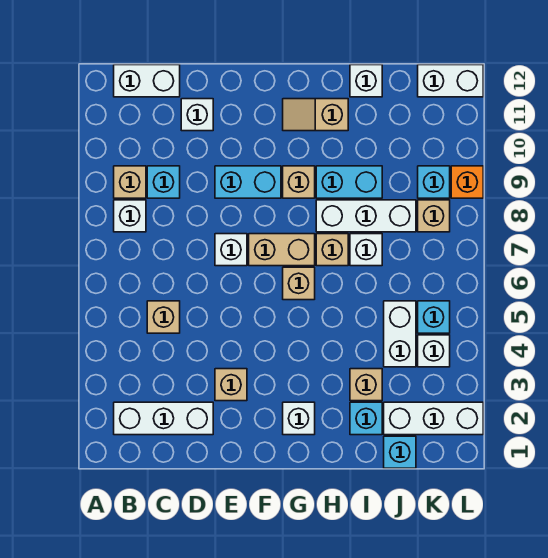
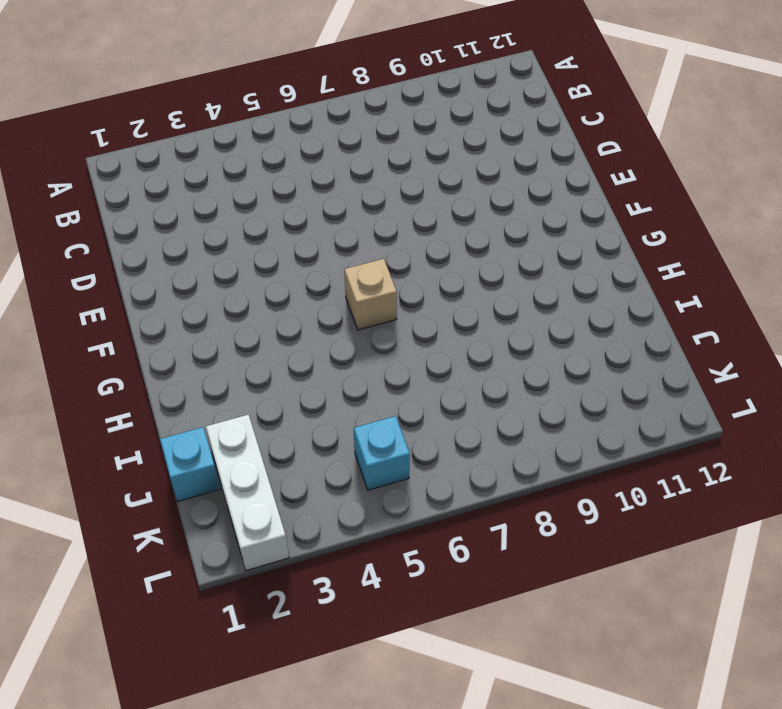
none -> white brick B2:D2 level 1
none -> white brick B8 level 1
none -> tan brick B9 level 1
none -> white brick B12:C12 level 1

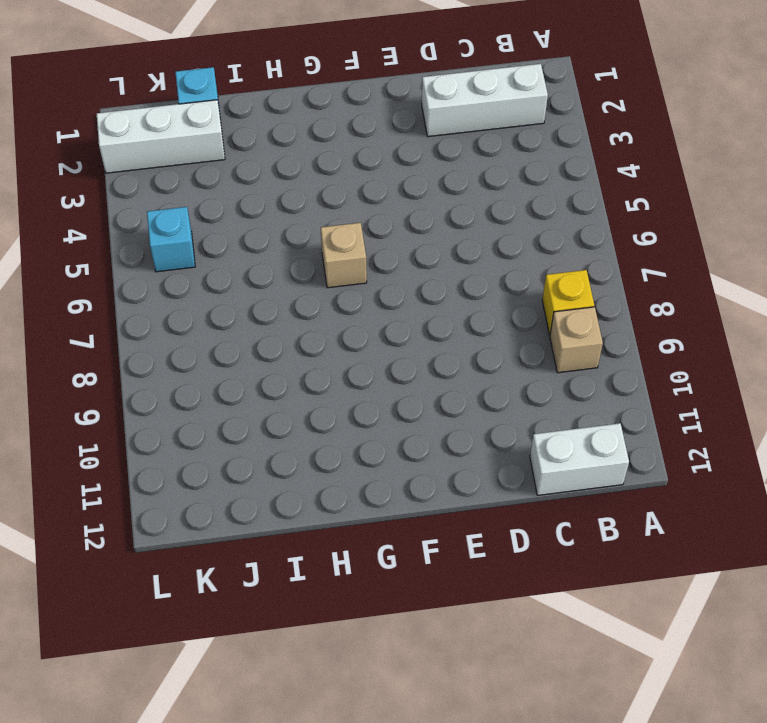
yellow brick B8 level 1 -> white brick B8 level 1
none -> tan brick C5 level 1
none -> cyan brick C9 level 1
none -> white brick D11 level 1
none -> tan brick E3 level 1

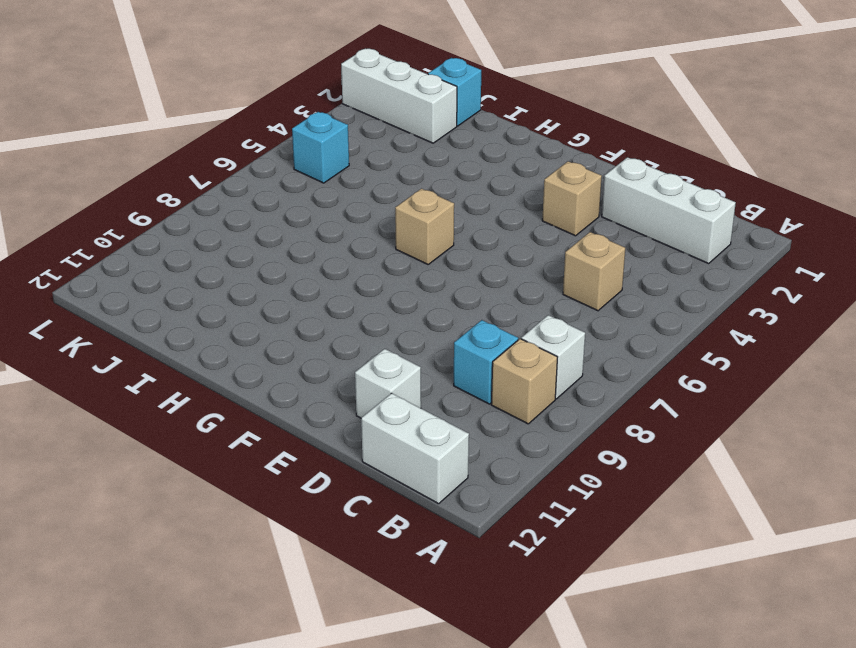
none -> white brick E7 level 1
none -> cyan brick E9:F9 level 1
none -> tan brick F7:G7 level 1
none -> white brick G2 level 1

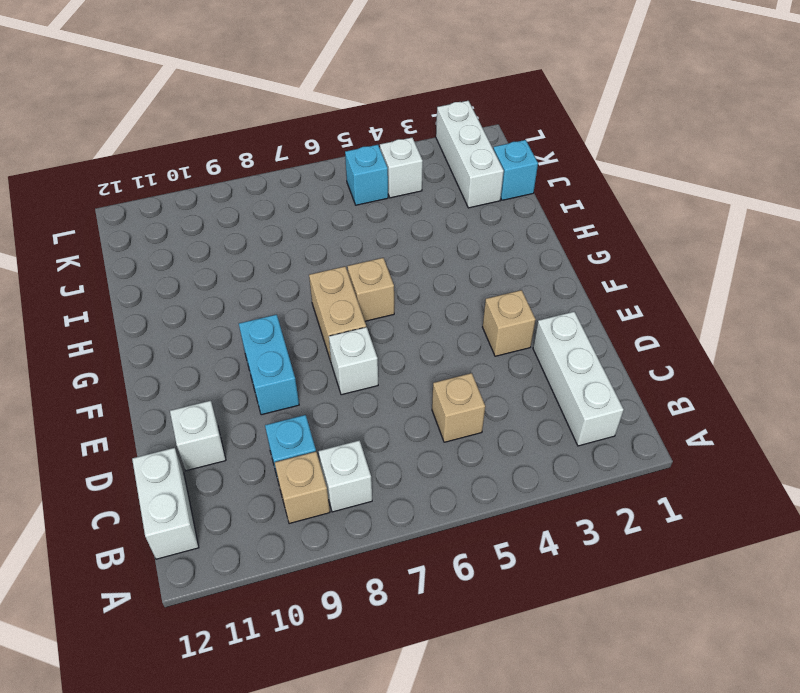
none -> white brick G2 level 1
none -> tan brick G9 level 1
none -> tan slope G11:H11 level 1 top H
none -> tan brick H7 level 1

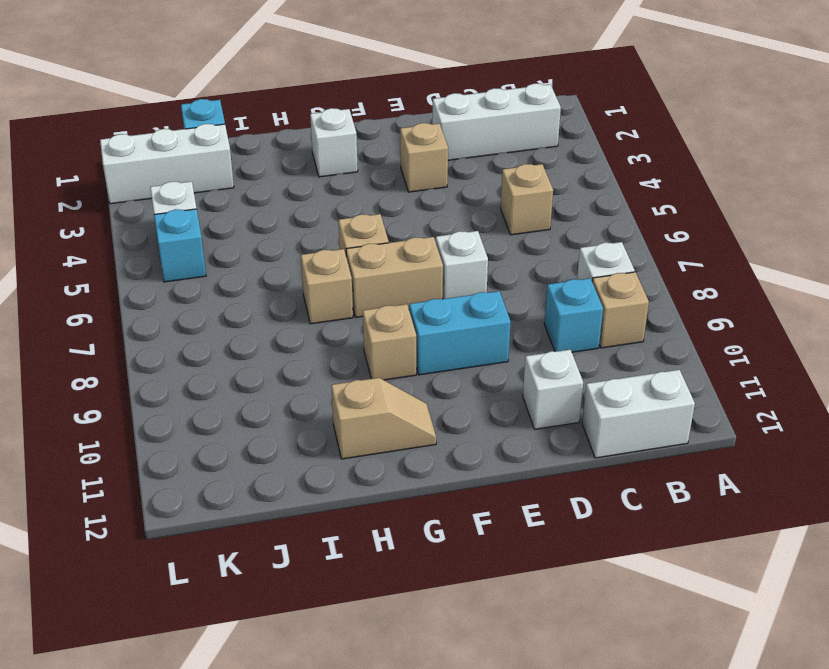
none -> white brick H8:J8 level 1
none -> cyan brick H9:I9 level 1
none -> cyan brick I2 level 1
none -> tan brick I3 level 1

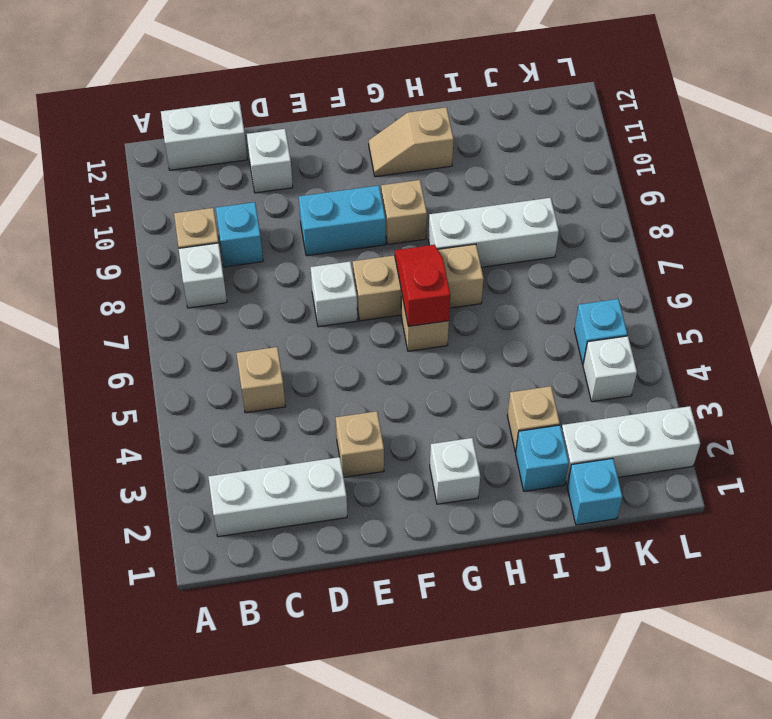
red slope G6:G7 level 2 top 6 -> none
none -> cyan brick H9:I9 level 1
none -> white brick I7 level 1
none -> white brick I12 level 1
none -> white brick J4:J5 level 1

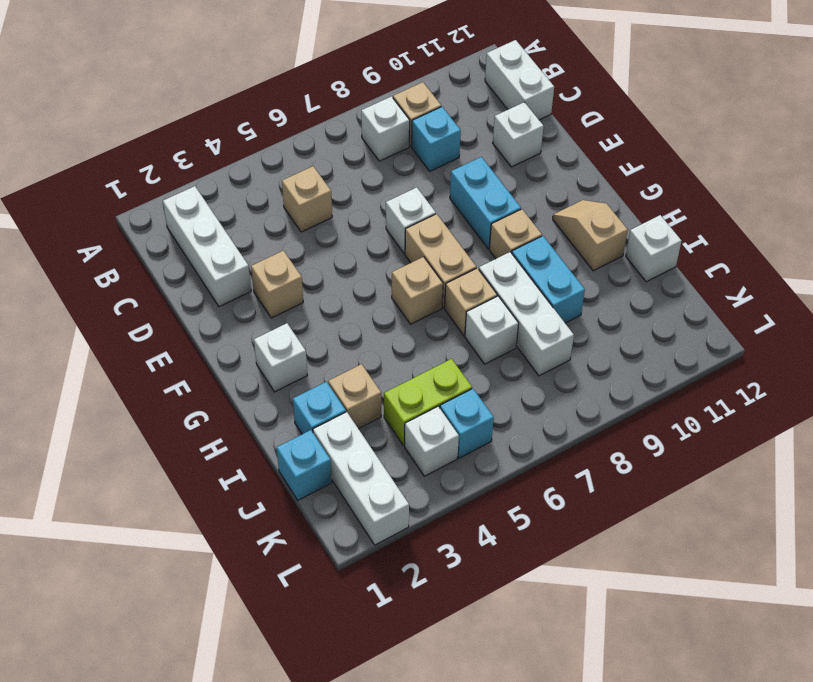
lime brick J4:J5 level 1 -> white brick J4:J5 level 1
none -> tan brick K8 level 1
none -> cyan brick K9 level 1
none -> white brick K12:L12 level 1
none -> orange brick L9 level 1

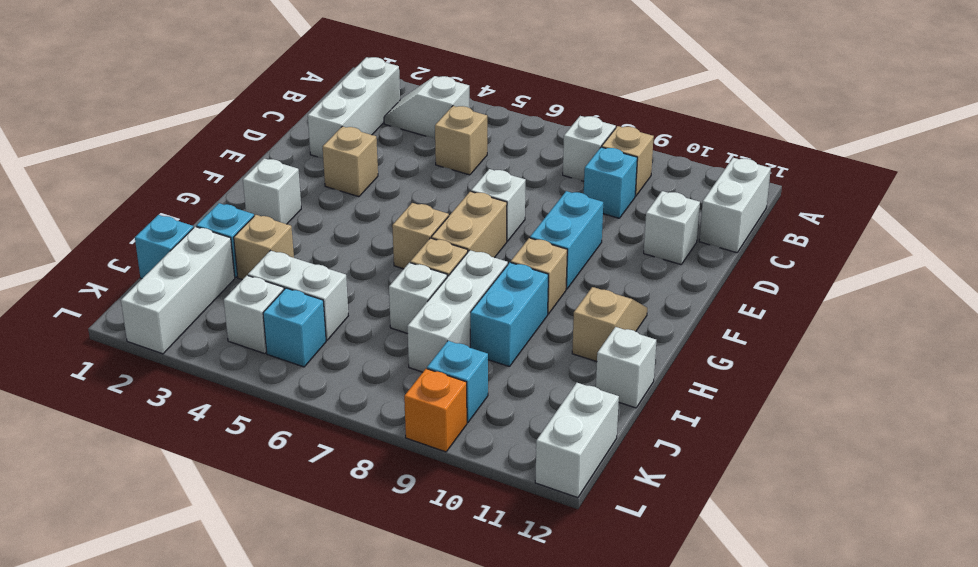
white slope B3:B4 level 1 top 4 -> none
none -> tan brick K8 level 1

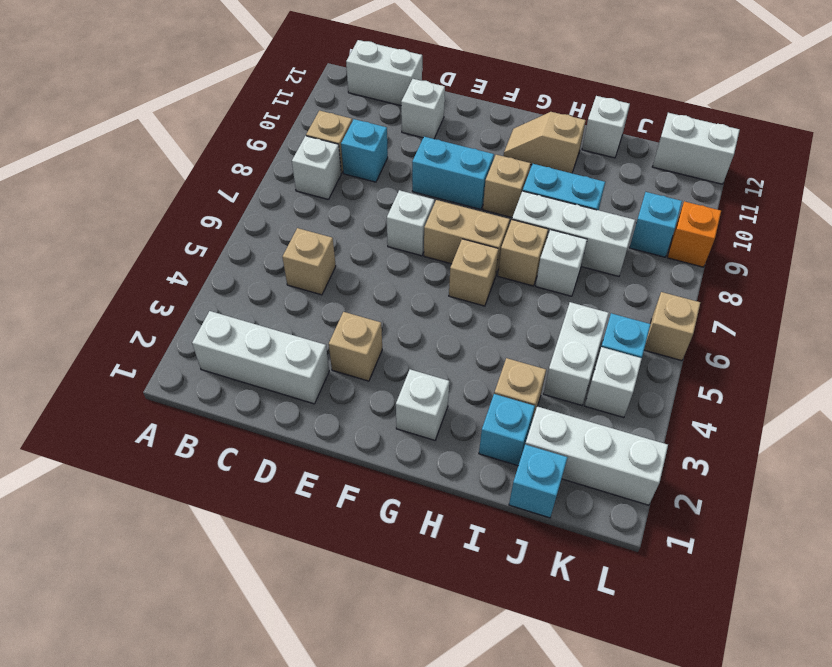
tan brick L6 level 1 -> tan brick K8 level 1

